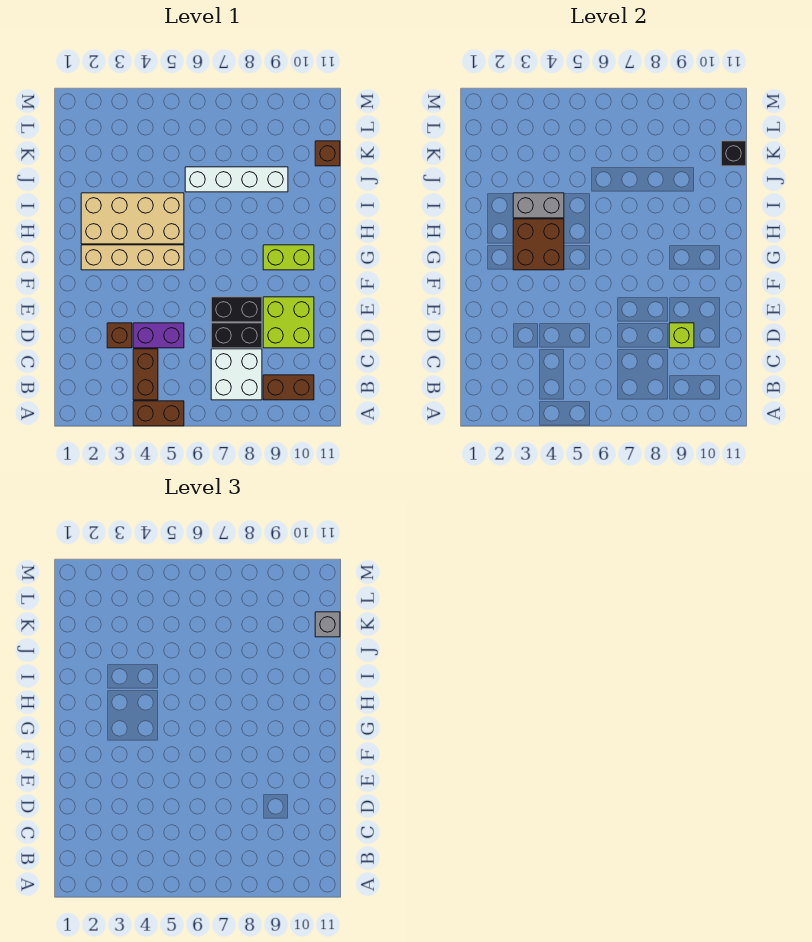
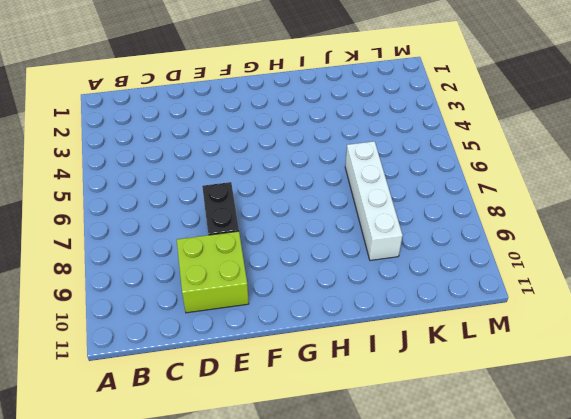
none -> brown brick A4:A5 level 1
none -> brown brick B4:C4 level 1
none -> white brick B7:C8 level 1

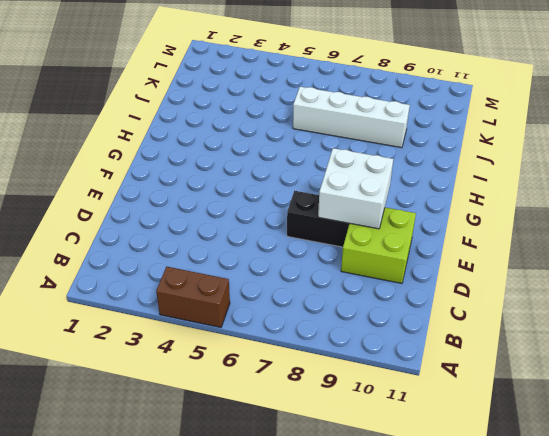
white brick E8:F9 level 2 -> white brick B7:C8 level 1
none -> brown brick B4:C4 level 1
none -> brown brick B9:B10 level 1
none -> brown brick D3 level 1

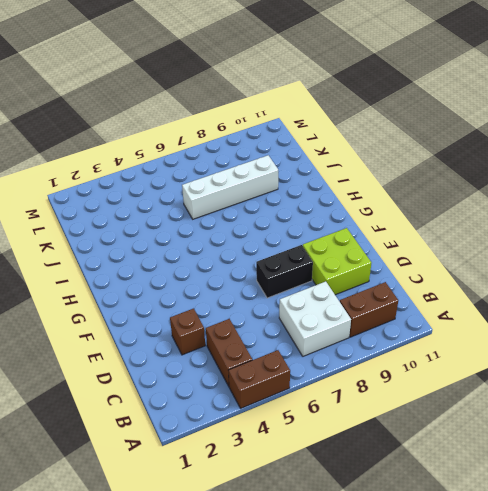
none -> purple brick D4:D5 level 1
none -> black brick D7:D8 level 1
none -> tan brick G2:G5 level 1

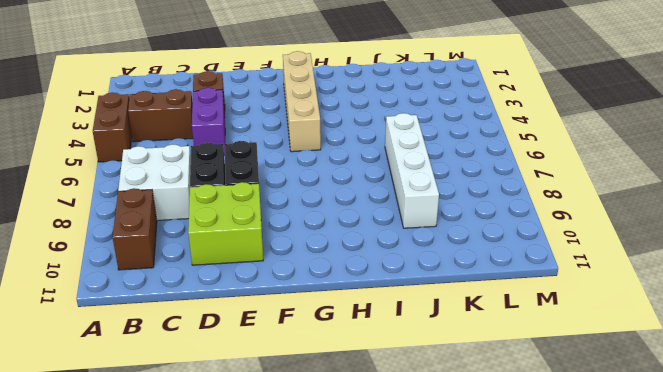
none -> lime brick G9:G10 level 1
none -> tan brick H2:I5 level 1
none -> brown brick K11 level 1

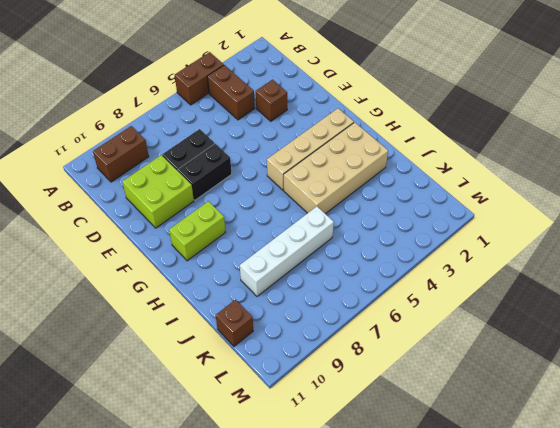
none -> white brick B7:C8 level 1
none -> purple brick D4:D5 level 1
none -> lime brick D9 level 2

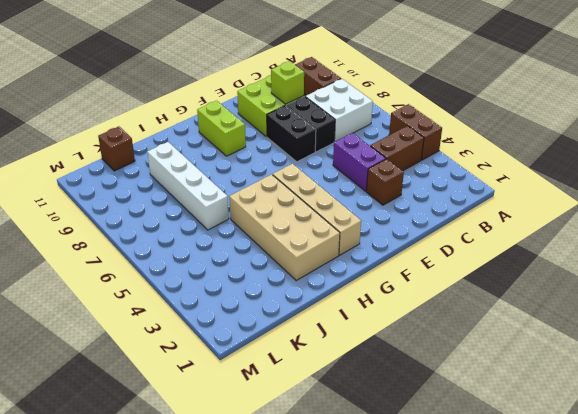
none -> brown brick G3:H4 level 2
none -> grey brick I3:I4 level 2
none -> black brick K11 level 2

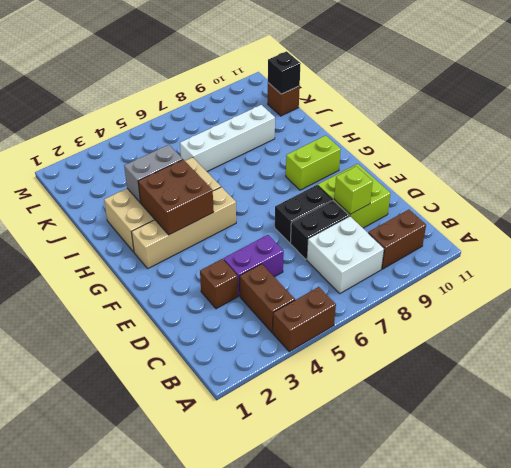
none -> grey brick K11 level 3

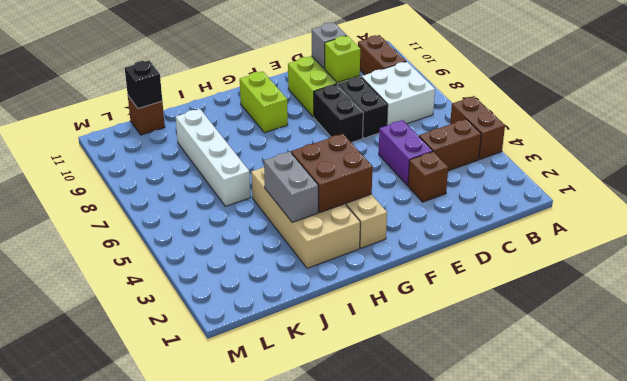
grey brick D10 level 2 -> grey brick K11 level 3

